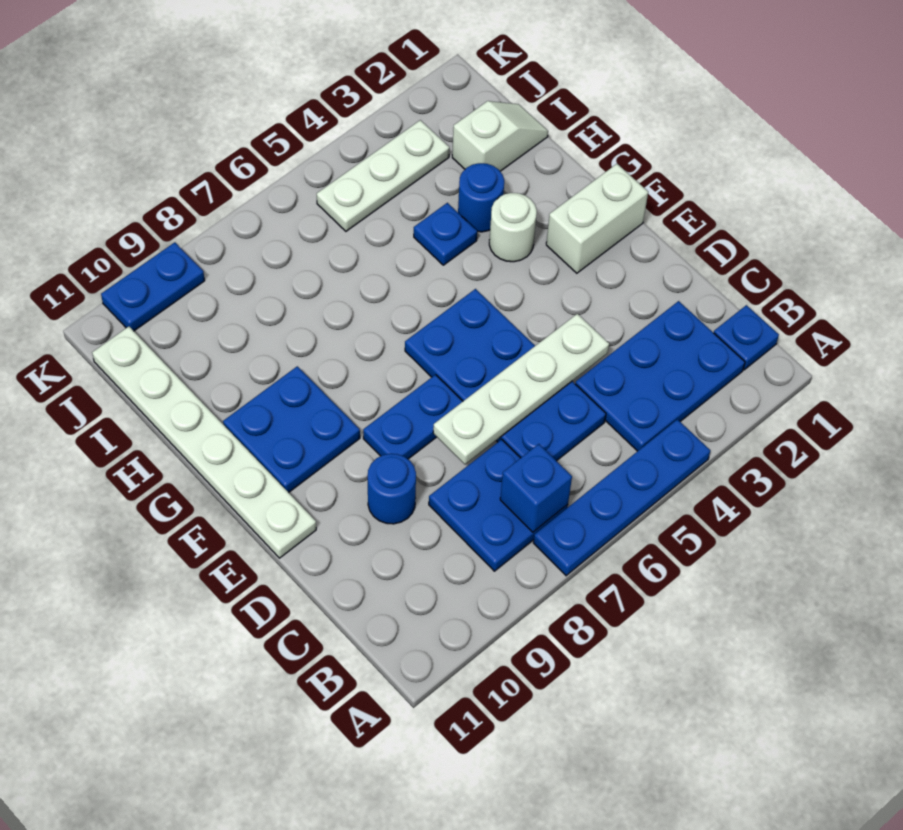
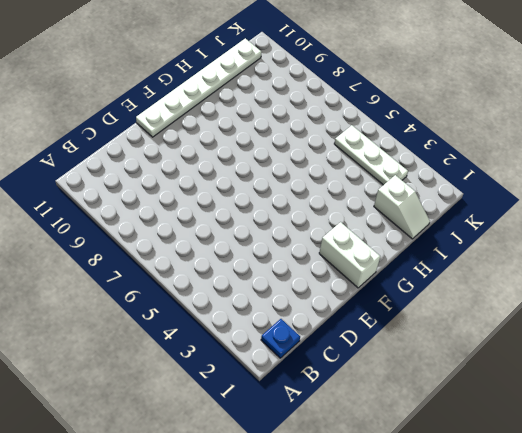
none -> blue plate A4:A7 level 1
none -> blue plate B2:C4 level 1
none -> blue plate B7:C8 level 1

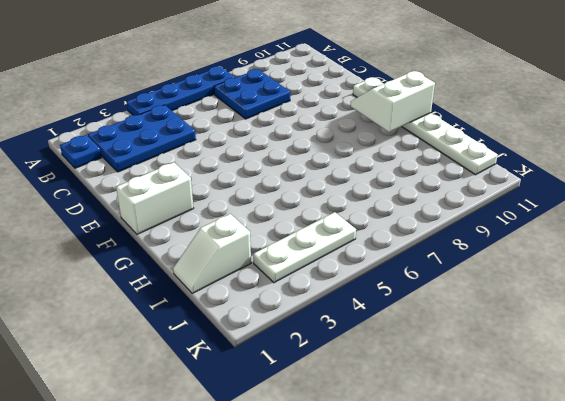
white slope F10:G11 level 2 top G -> none
none -> blue plate C5:F6 level 1
none -> blue round brick D9 level 1
none -> blue plate E7:E8 level 1

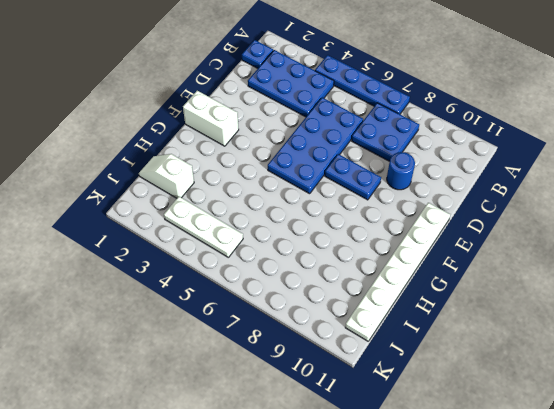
none -> blue plate F9:G10 level 1
none -> white round brick G3 level 1
none -> blue round brick H3 level 1

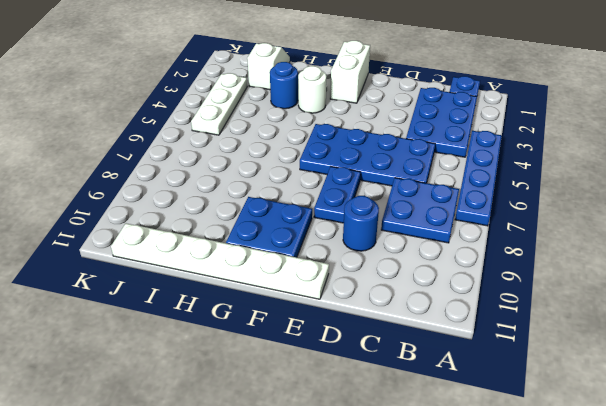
none -> blue plate H4 level 1
none -> blue plate K9:K10 level 1
none -> blue brick B7 level 2

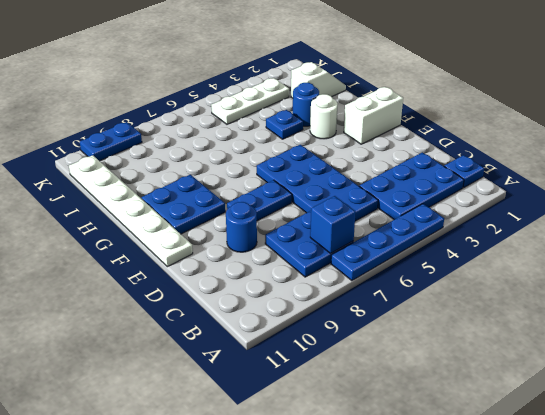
none -> white plate D4:D7 level 2

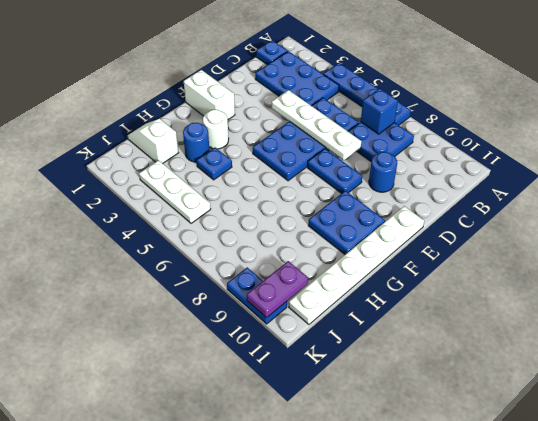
purple plate J10:K10 level 2 -> none

